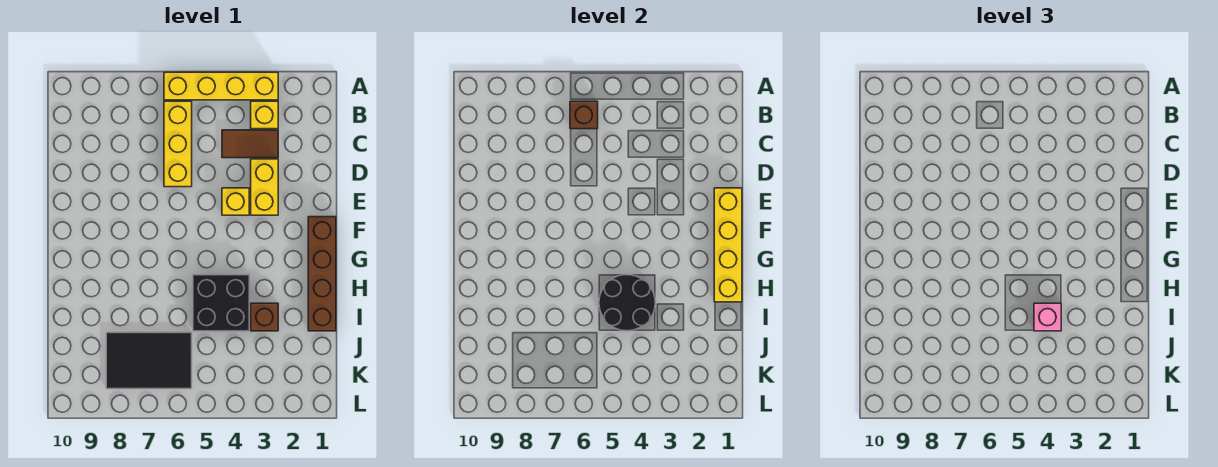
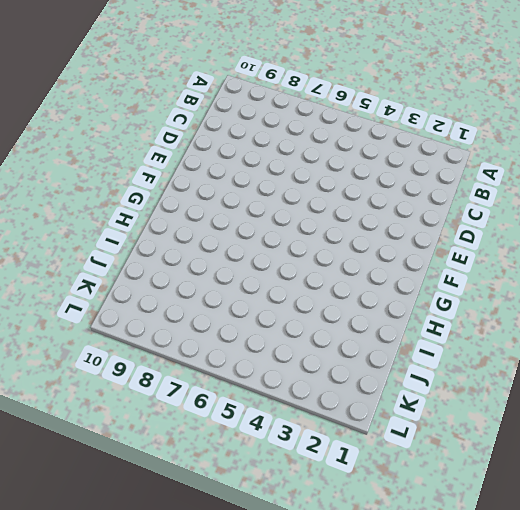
none -> yellow brick A3:A6 level 1
none -> yellow brick B3 level 1
none -> yellow brick B6:D6 level 1

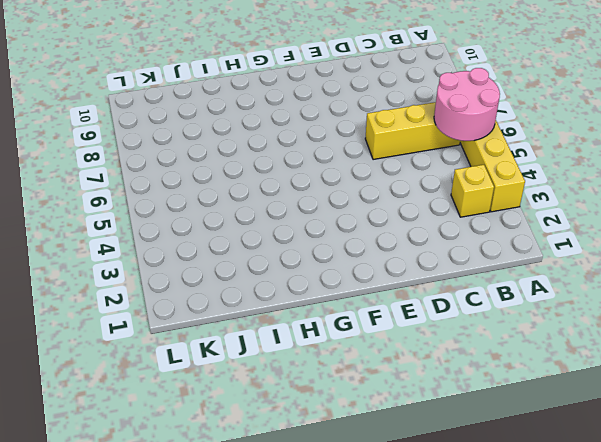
pink round brick A5:B6 level 2 -> brown brick B6 level 2
none -> brown tile C3:C4 level 1
none -> yellow brick D3:E3 level 1
none -> yellow brick E4 level 1

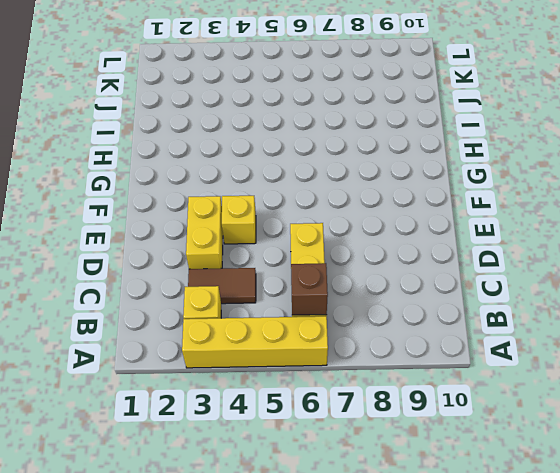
none -> brown brick F1:I1 level 1
none -> black brick H4:I5 level 1
none -> brown brick I3 level 1

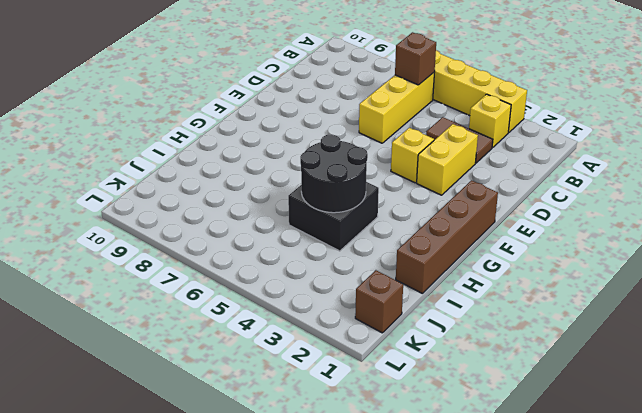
brown brick K1 level 1 -> brown brick I3 level 1
none -> black tile J6:K8 level 1
none -> yellow brick E1:H1 level 2
none -> pink brick I4 level 3

